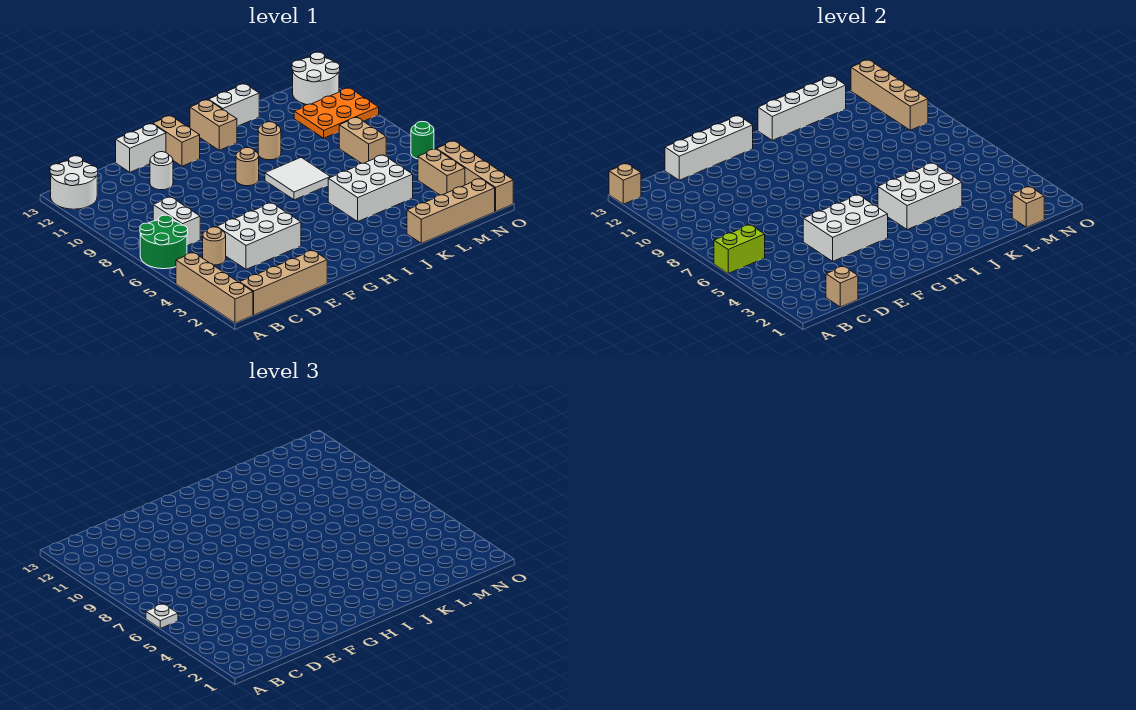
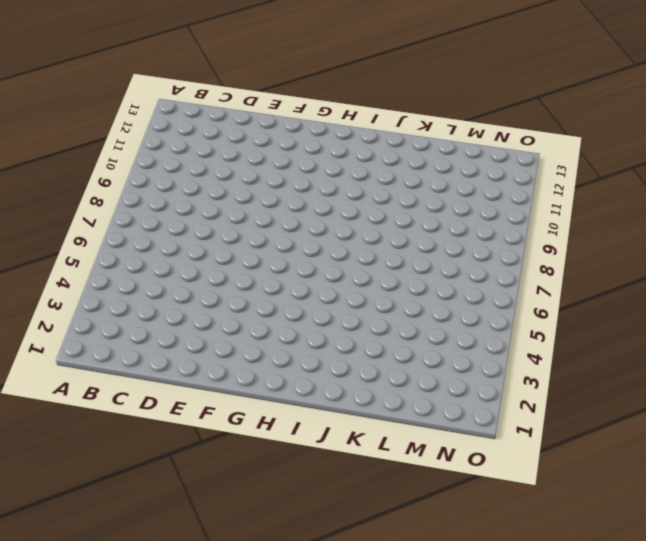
none -> tan brick A1:A4 level 1
none -> green round brick A6:B7 level 1
none -> white round brick A12:B13 level 1
none -> tan brick B1:E1 level 1

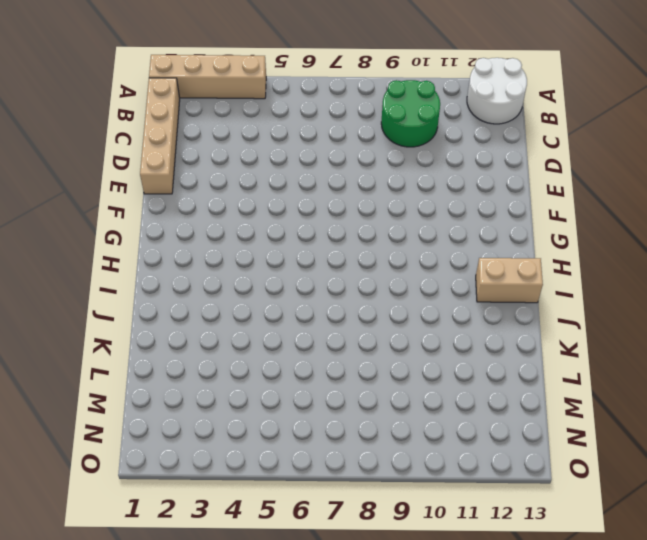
green round brick B9:C10 level 1 -> green round brick A6:B7 level 1
none -> tan round brick C5 level 1
none -> white brick C7:C8 level 1
none -> white brick D4:F5 level 1
none -> white round brick E11 level 1

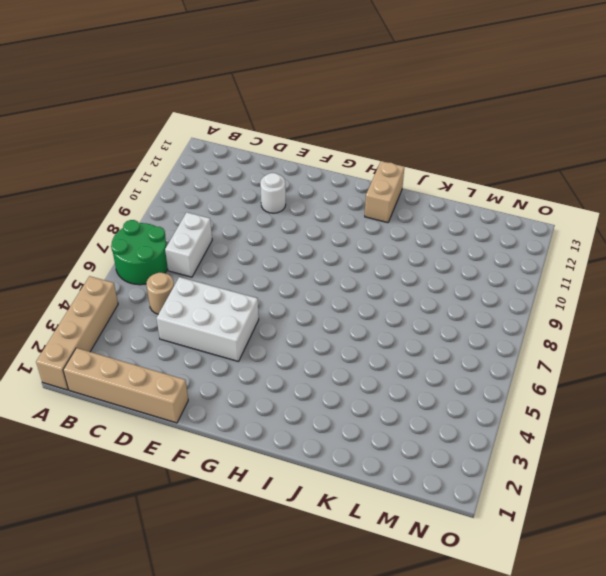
none -> white round brick A12:B13 level 1
none -> white brick E13:F13 level 1
none -> tan brick G12:G13 level 1
none -> tan round brick H9 level 1

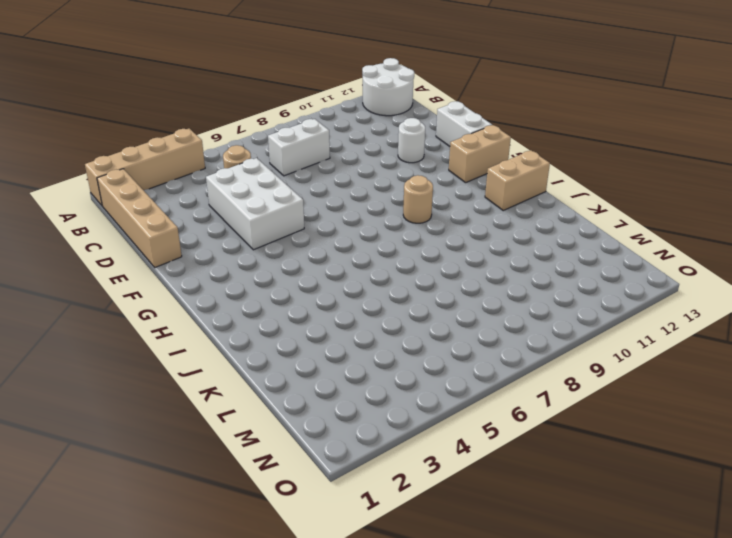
none -> green round brick A6:B7 level 1
none -> white tile I7:J8 level 1
none -> white brick J4:L5 level 1
none -> tan round brick J10 level 1

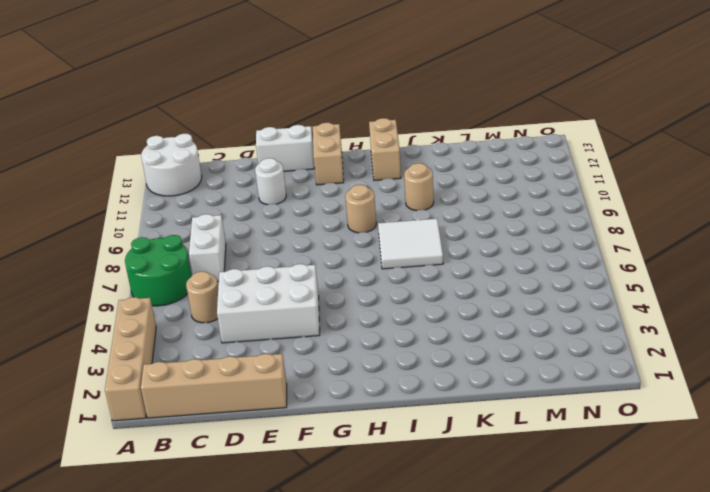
none -> white brick J4:L5 level 1
none -> white brick J13:K13 level 1
none -> tan brick K1:N1 level 1
none -> tan brick M7:M8 level 1

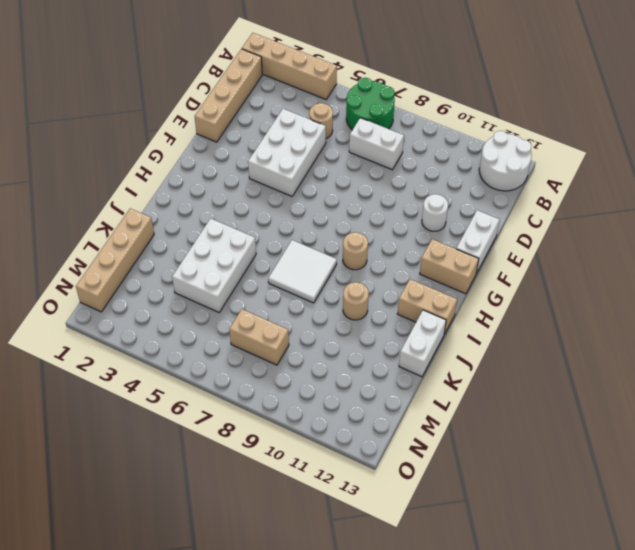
none -> orange plate M10:O11 level 1
none -> tan brick N3:N4 level 1
none -> white round brick N12:O13 level 1
none -> tan brick O1:O4 level 1

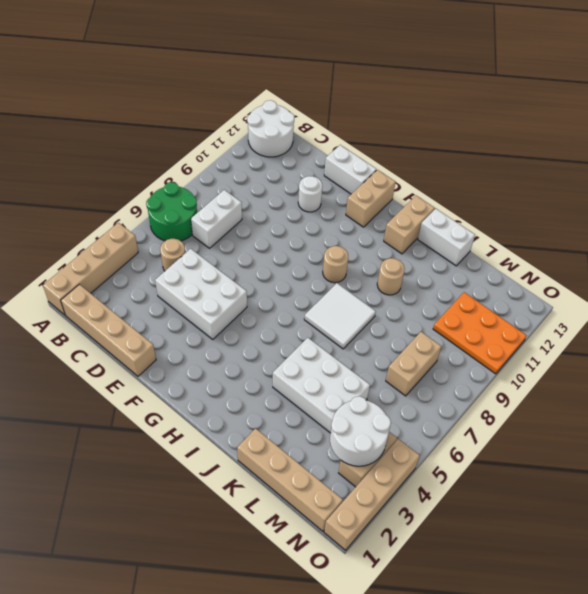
white round brick M3:N4 level 2 -> white round brick N12:O13 level 1
none -> green round brick O6 level 1
none -> lime brick A6:B6 level 2
none -> tan brick A13 level 2
none -> tan brick C1 level 2

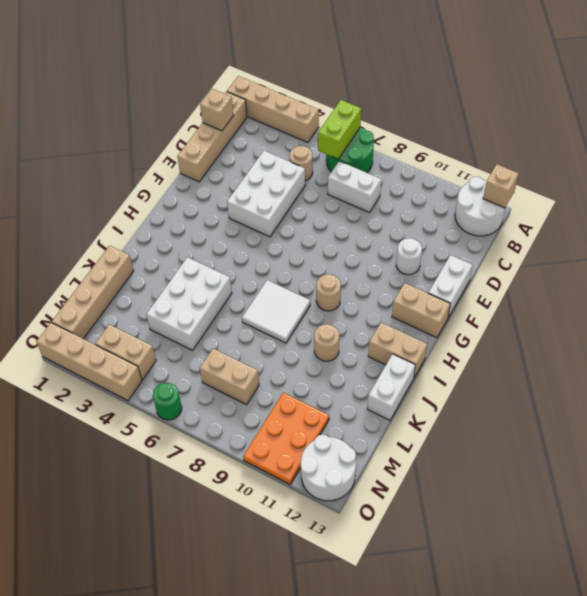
none -> white brick D13:G13 level 2
none -> white brick E4:G5 level 2
none -> white brick I4:K5 level 2
none -> white brick I13:L13 level 2

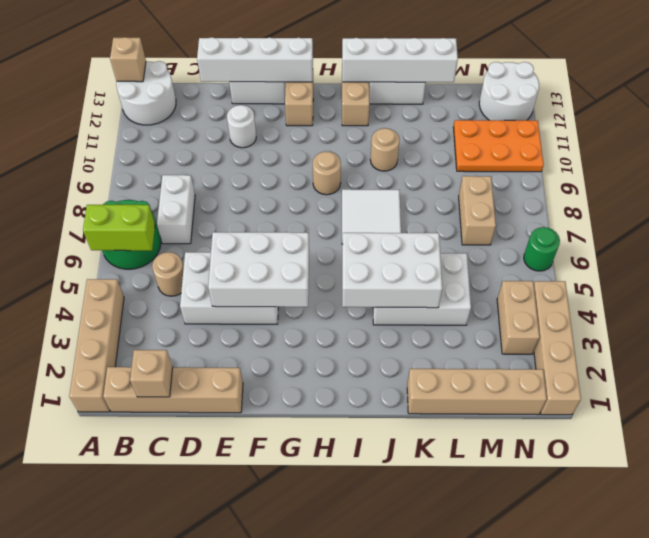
none -> tan brick M1 level 2
none -> tan brick N10:N13 level 2
none -> white plate A6 level 3

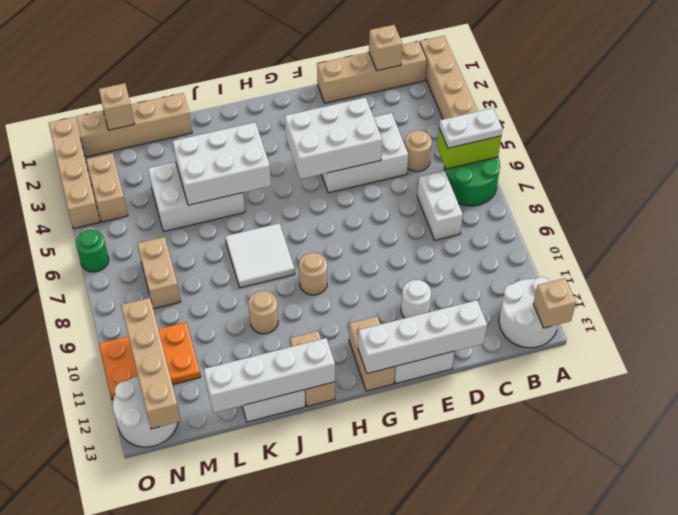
white plate A6:B6 level 3 -> white plate A6 level 3

